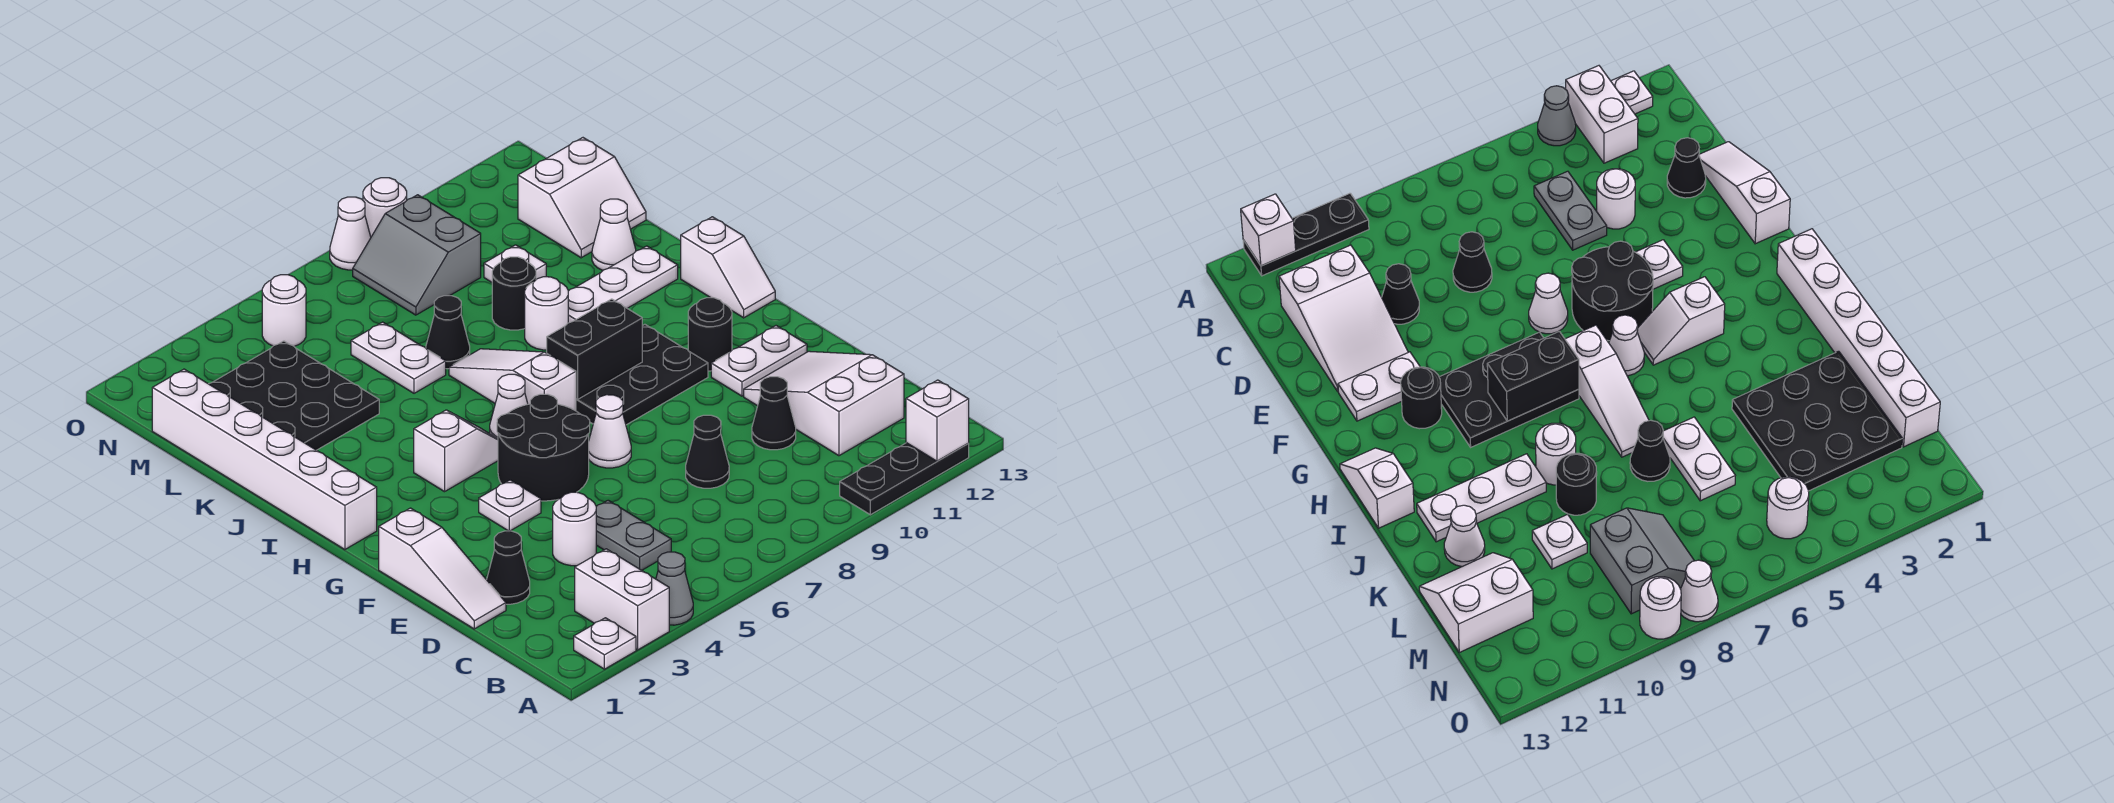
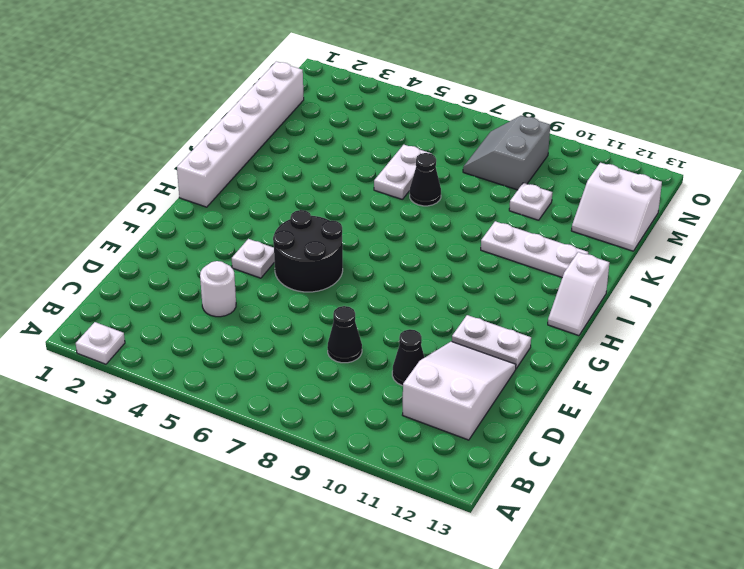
none -> white brick A3:B3 level 1
none -> grey cone A4 level 1
none -> black plate A10:A12 level 1
none -> grey plate C5:D5 level 1

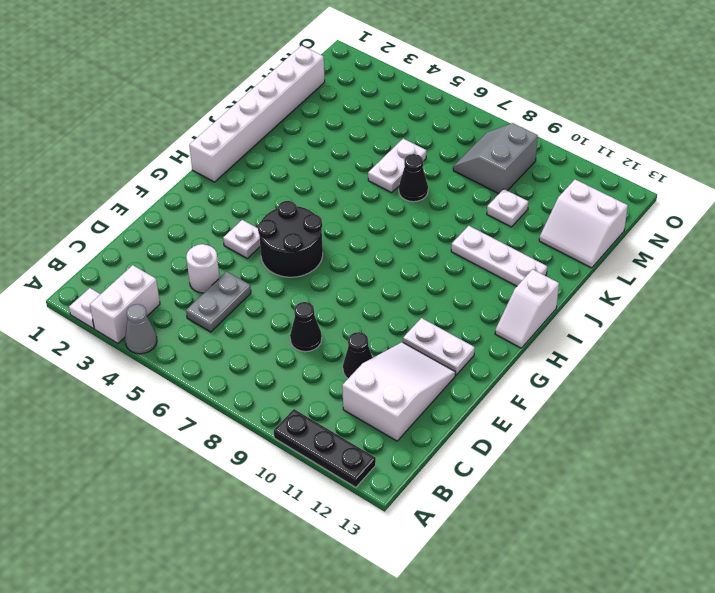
none -> white slope D1:F1 level 1 top F
none -> black cone D2 level 1
none -> white cone F7 level 1
none -> black plate G8:H10 level 1

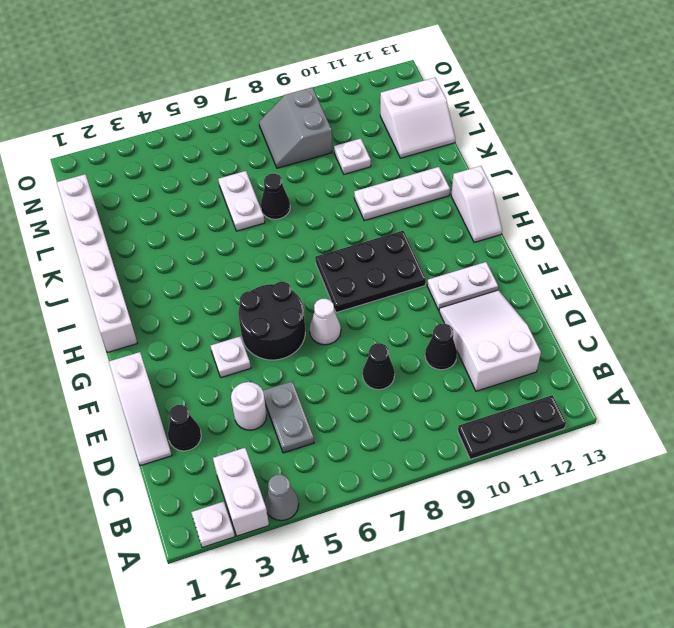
none -> black round brick G11 level 1
none -> white slope H4:H5 level 1 top 4
none -> white cone H6 level 1
none -> white slope H7:J7 level 1 top H

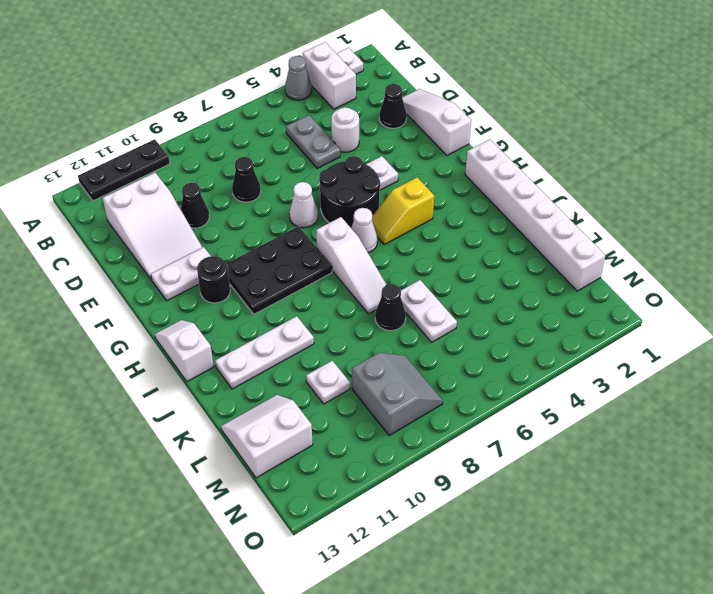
yellow slope H4:H5 level 1 top 4 -> white slope H4:H5 level 1 top 4
none -> white round brick J9 level 1
none -> black plate K2:M4 level 1
none -> black round brick K9 level 1
none -> white cone K12 level 1

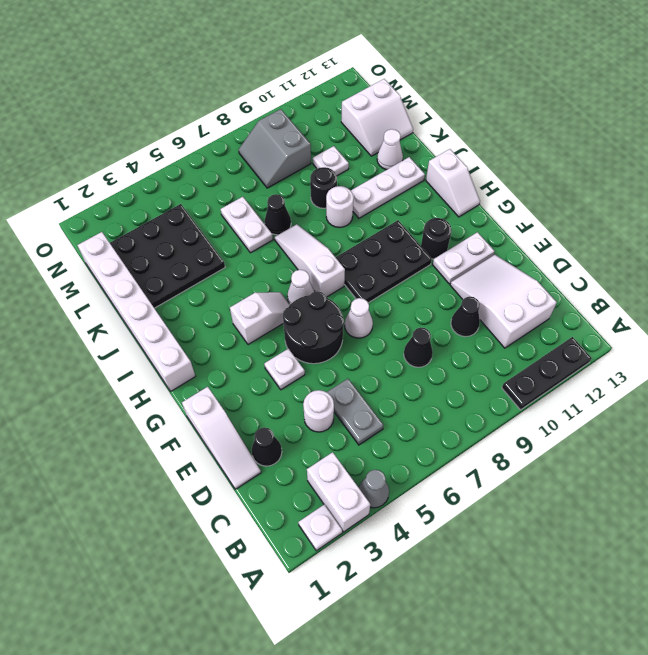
none -> white round brick N5 level 1
none -> white cone O8 level 1
none -> white round brick O9 level 1
none -> white brick A12 level 2

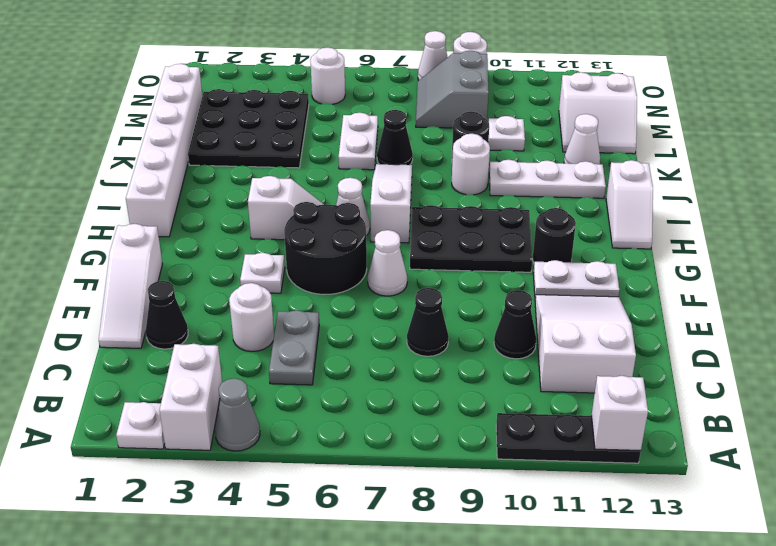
none -> black brick H8:H9 level 2

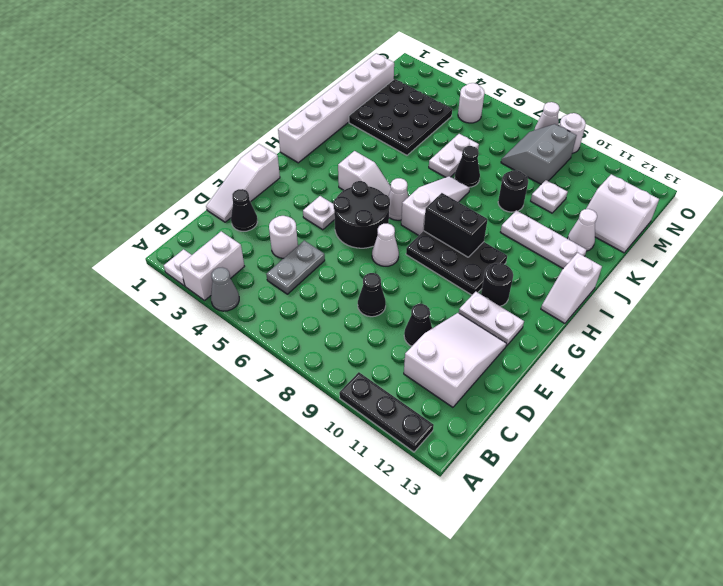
none -> white round brick J9 level 1
none -> white brick A12 level 2

